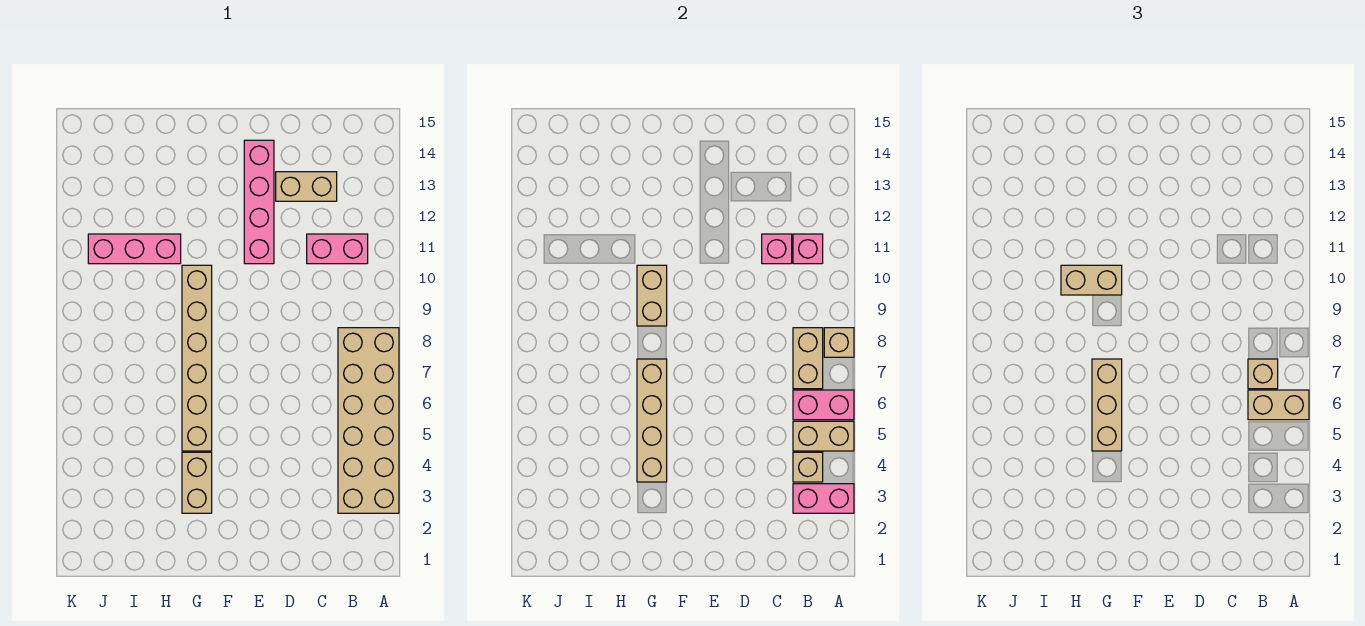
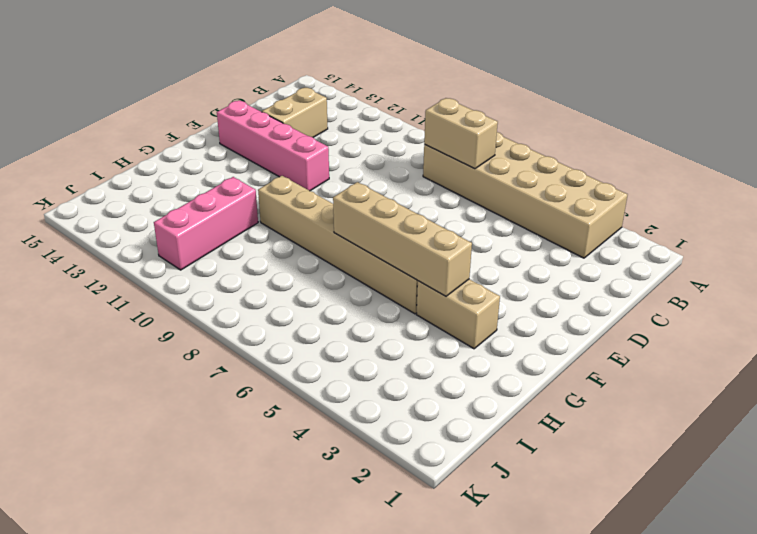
none -> pink brick B11:C11 level 1
none -> pink brick A3:B3 level 2
none -> tan brick A5:B5 level 2

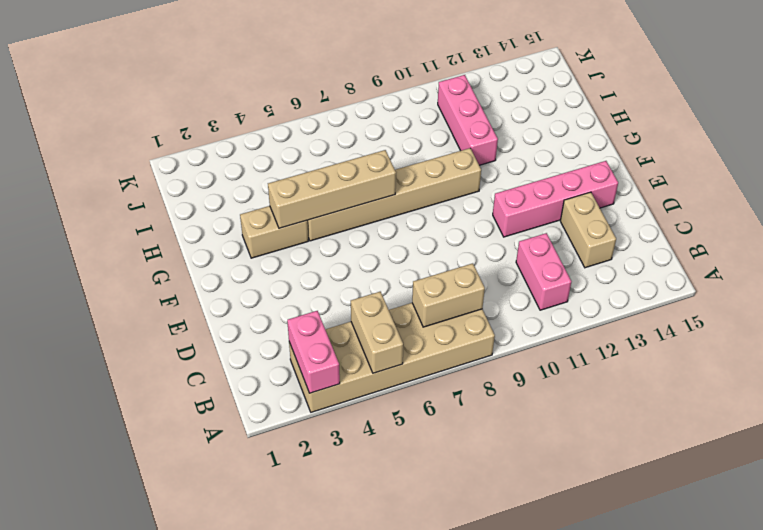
none -> pink brick A6:B6 level 2
none -> tan brick A8 level 2
none -> tan brick B4 level 2

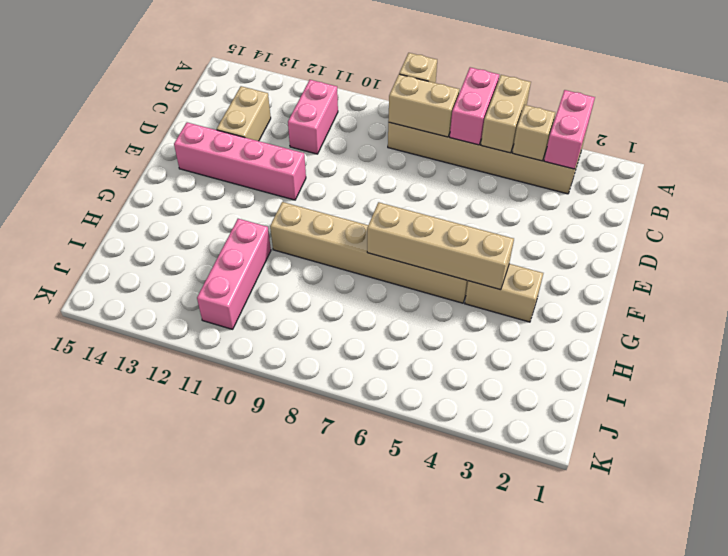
none -> pink brick B11 level 2
none -> pink brick C11 level 2
none -> tan brick G9:G10 level 2

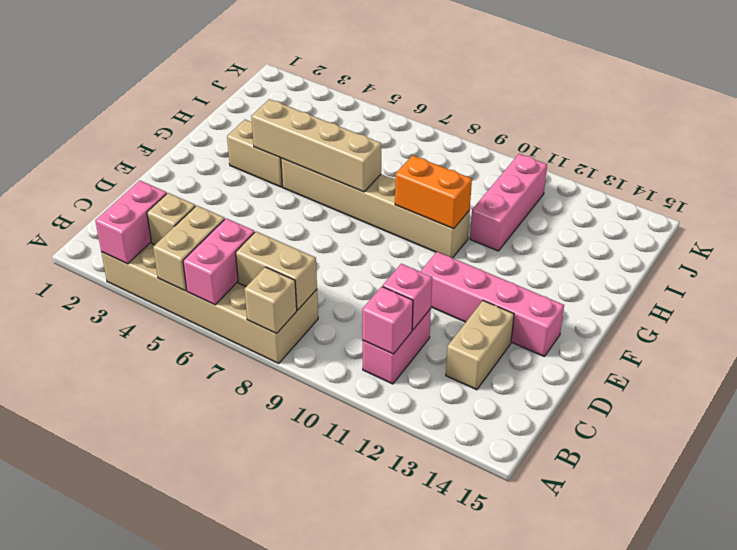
orange brick G9:G10 level 2 -> tan brick G9:G10 level 2
none -> tan brick A6:B6 level 3
none -> tan brick B7 level 3
none -> tan brick G5:G7 level 3

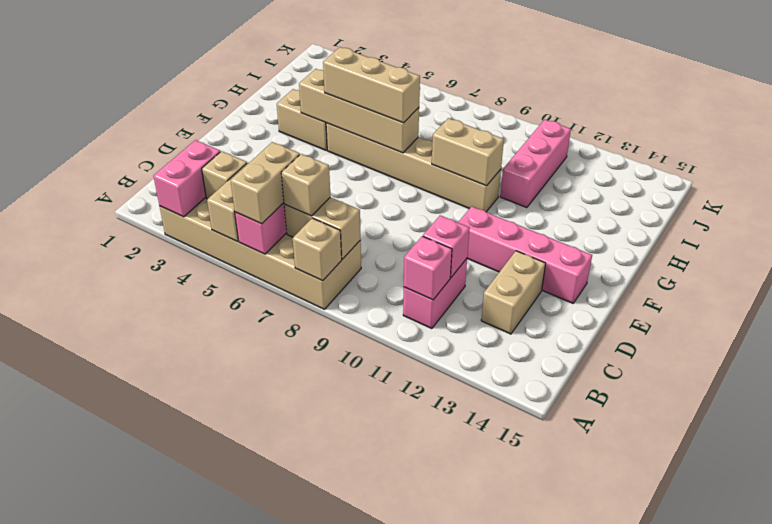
none -> tan brick G10:H10 level 3

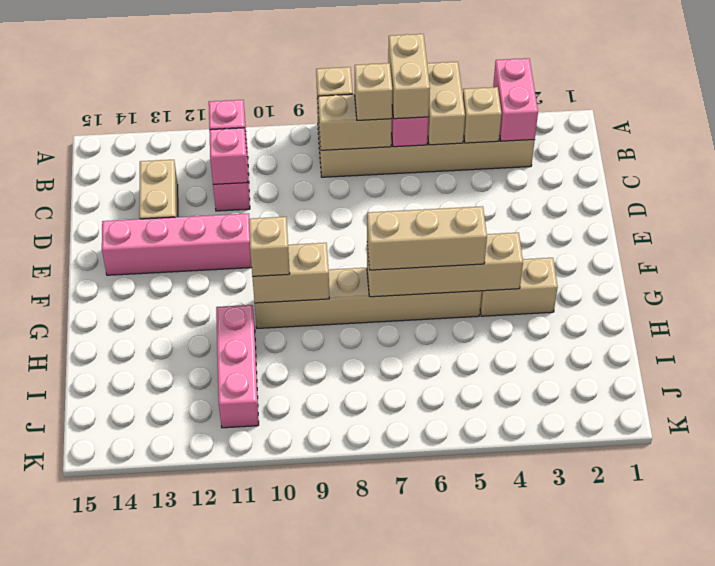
tan brick G10 level 3 -> tan brick G10:H10 level 3

